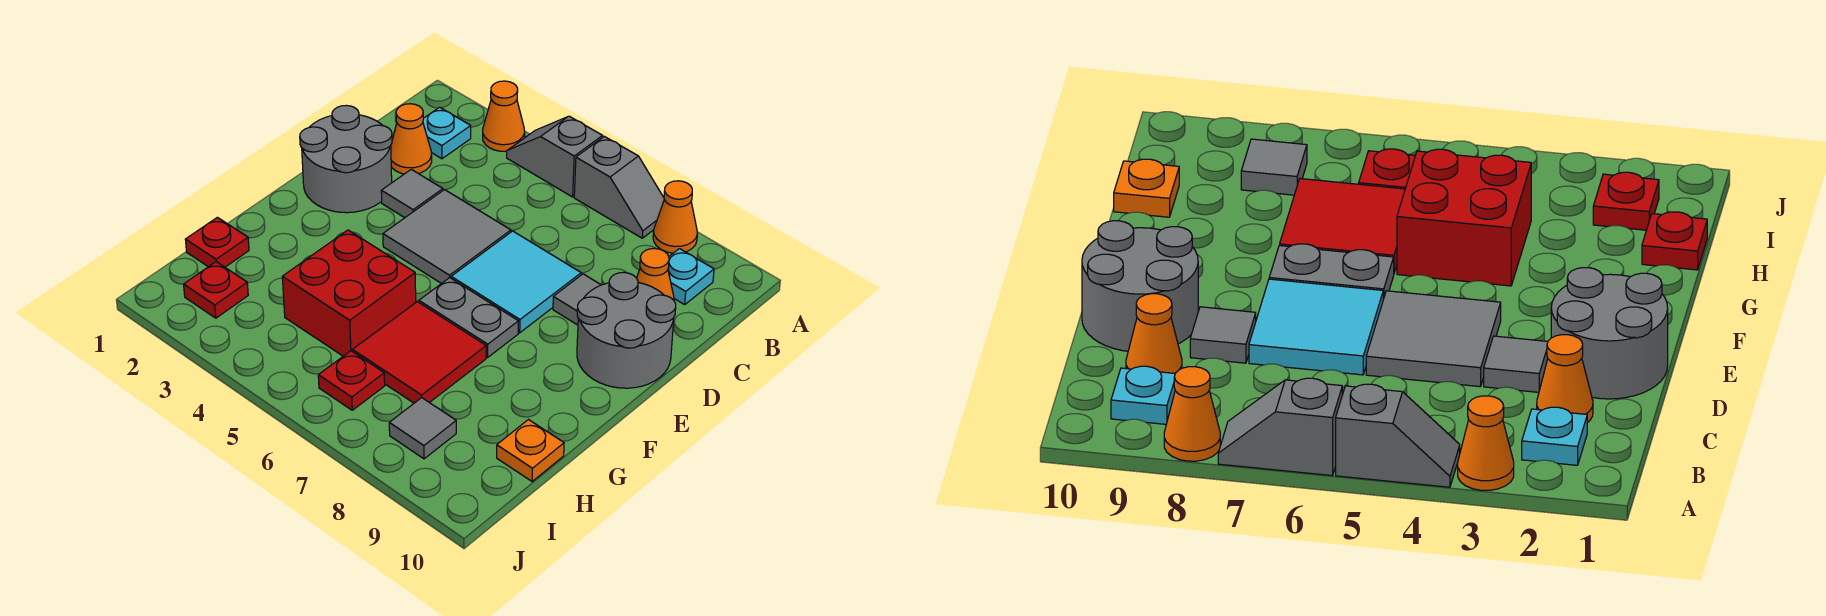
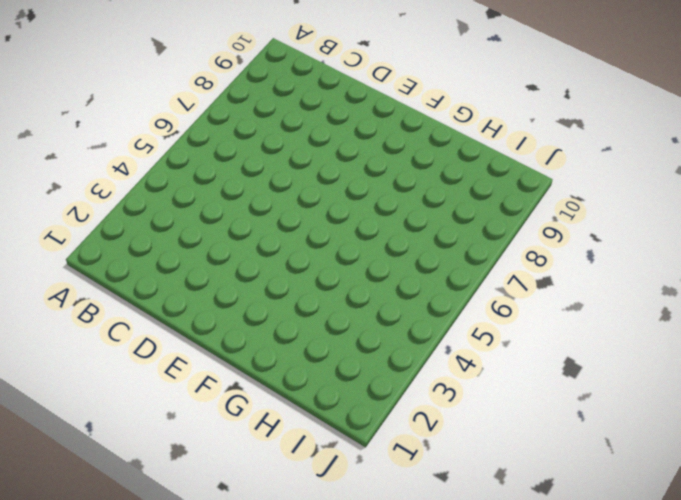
none -> orange cone A3 level 1
none -> grey slope A4:A5 level 1 top 5
none -> grey slope A6:A7 level 1 top 6

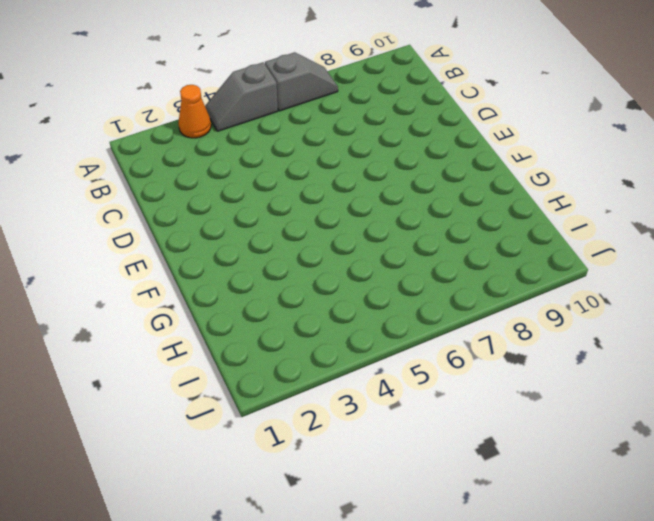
none -> orange cone A8 level 1
none -> cyan plate B2 level 1
none -> cyan plate B9 level 1

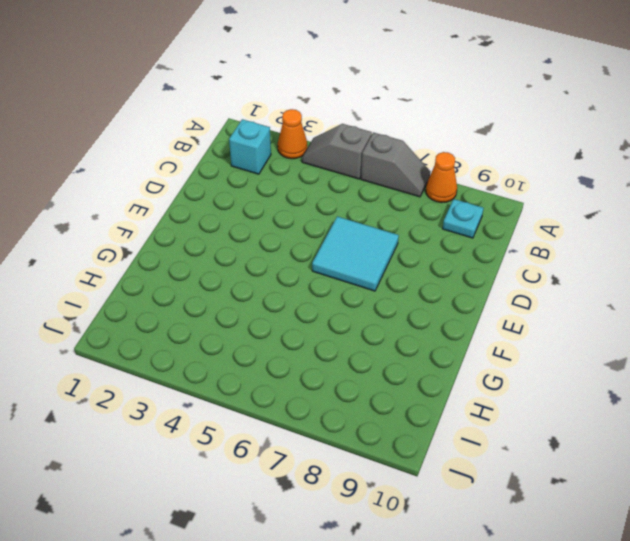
cyan brick B2 level 1 -> cyan plate B2 level 1
none -> orange cone C2 level 1
none -> orange cone C9 level 1
none -> grey round brick D1:E2 level 1

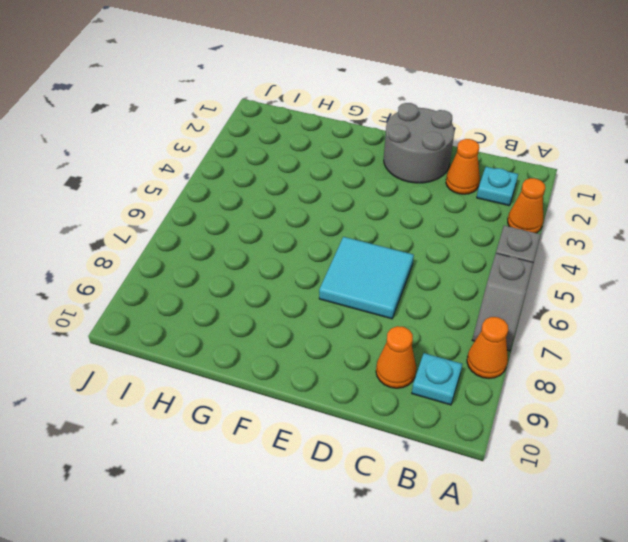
none -> grey tile D3 level 1
none -> grey tile D4:E5 level 1
none -> grey tile D8 level 1

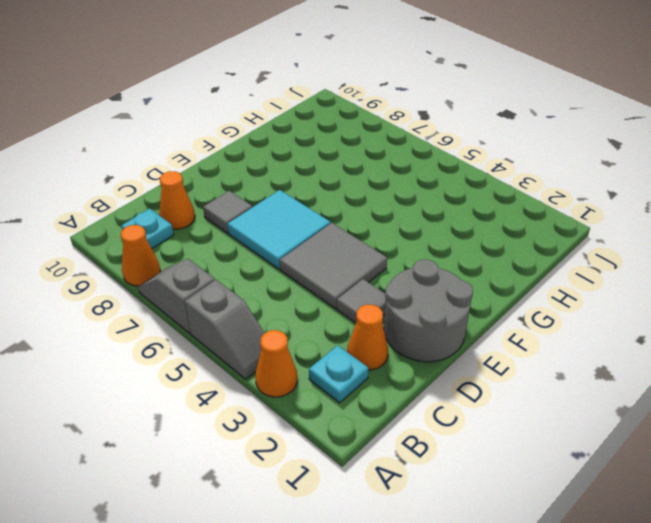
none -> grey round brick D9:E10 level 1
none -> grey plate F6:F7 level 1
none -> red brick G4:H5 level 1

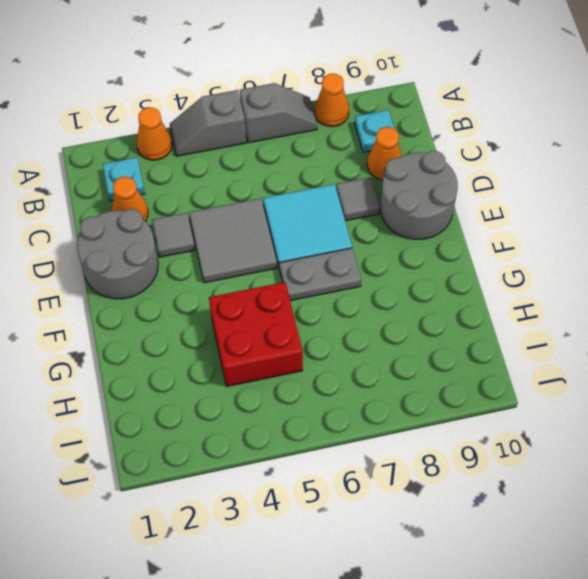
none -> red tile G6:H7 level 1
none -> red plate H1 level 1
none -> orange plate H10 level 1

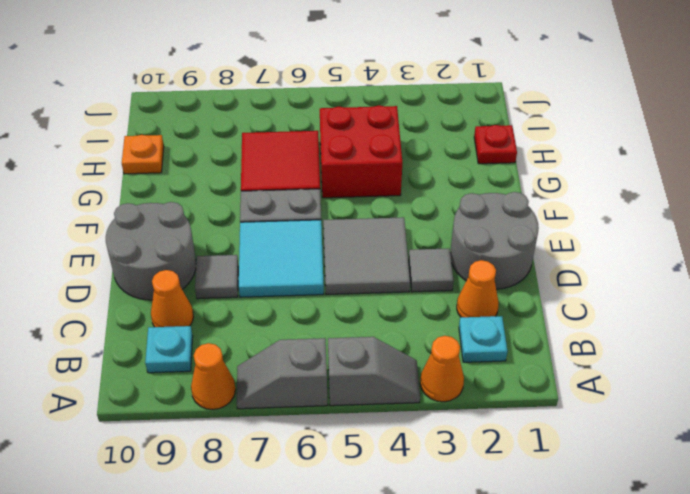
none -> red plate I2 level 1
none -> red plate I6 level 1
none -> grey tile I8 level 1

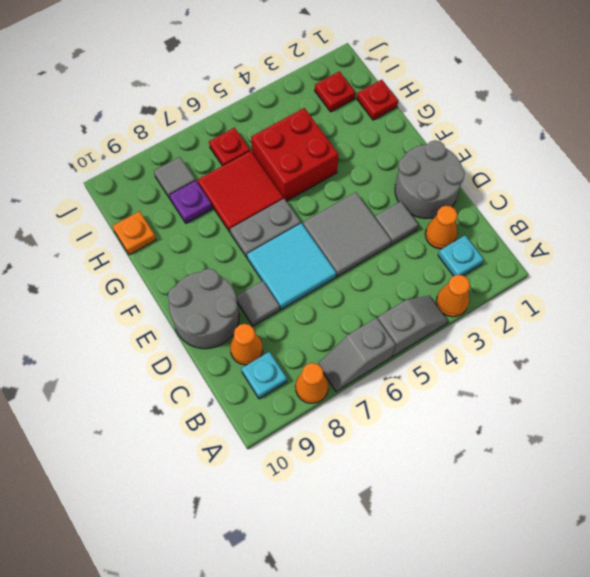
purple plate H8 level 1 -> none

